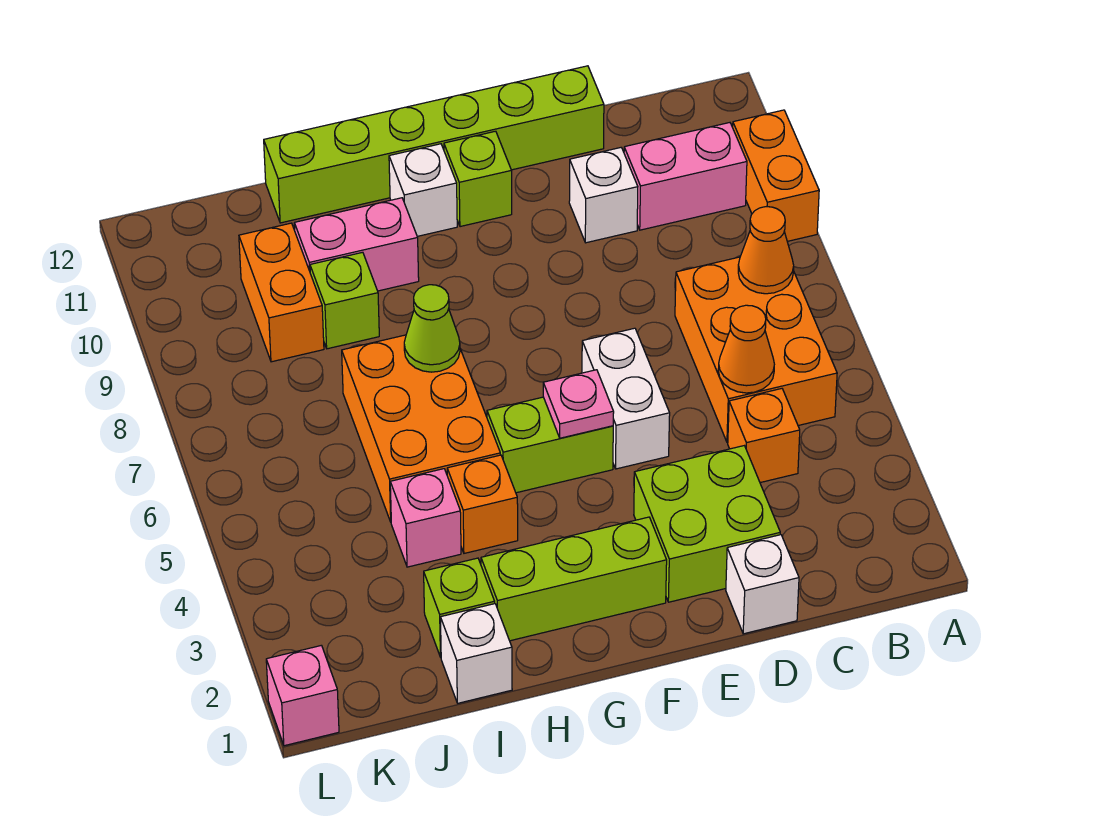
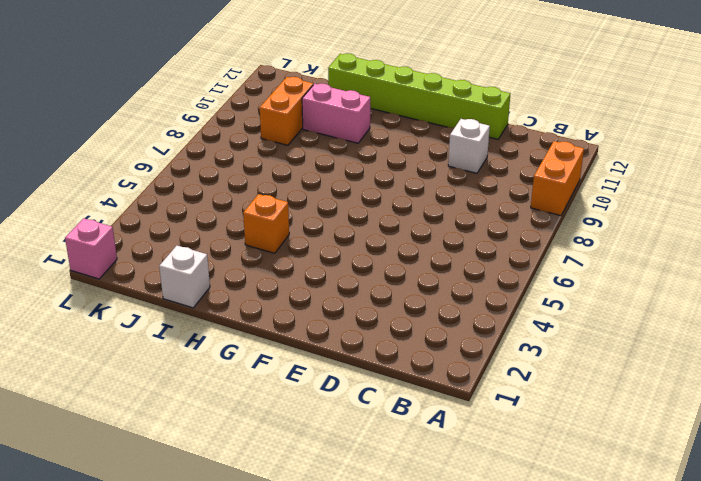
none -> orange brick B5:C7 level 1
none -> pink brick B10:C10 level 1
none -> orange brick C4 level 1

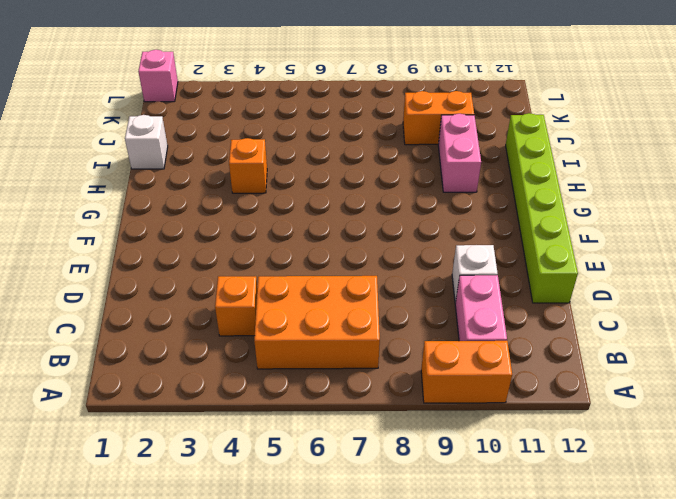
none -> white brick D1 level 1
none -> lime brick D2:E3 level 1
none -> white brick E5:E6 level 1

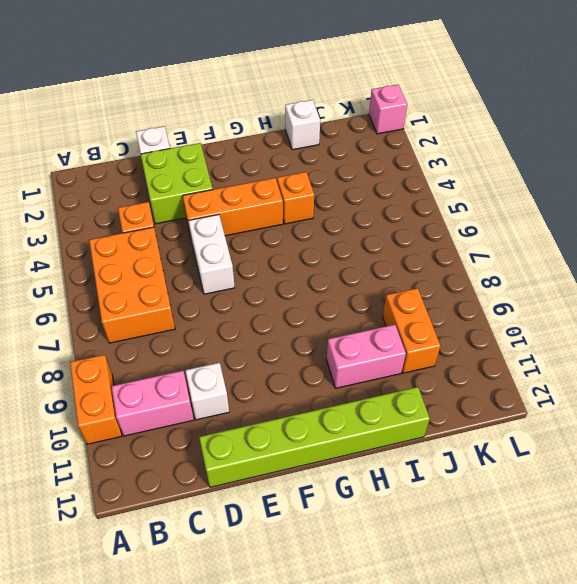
orange brick E4:G4 level 1 -> none
none -> lime brick F2:H2 level 1
none -> lime brick F5:G5 level 1
none -> lime brick F11 level 1

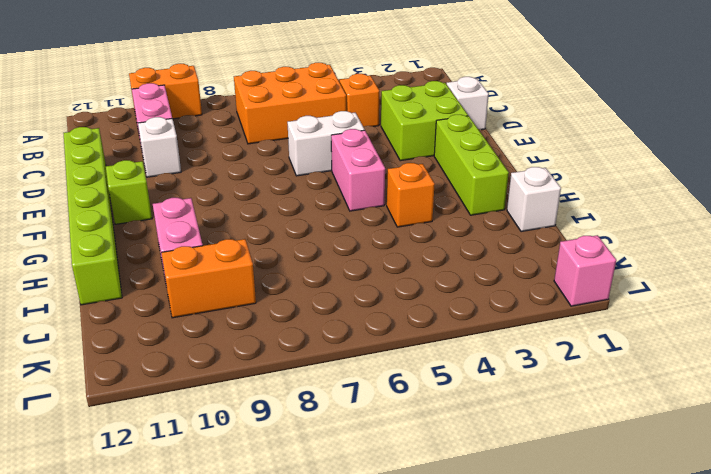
pink brick F5:G5 level 1 -> lime brick F5:G5 level 1
none -> white brick G11 level 1
none -> orange brick H5:I7 level 1
none -> lime brick I2 level 1

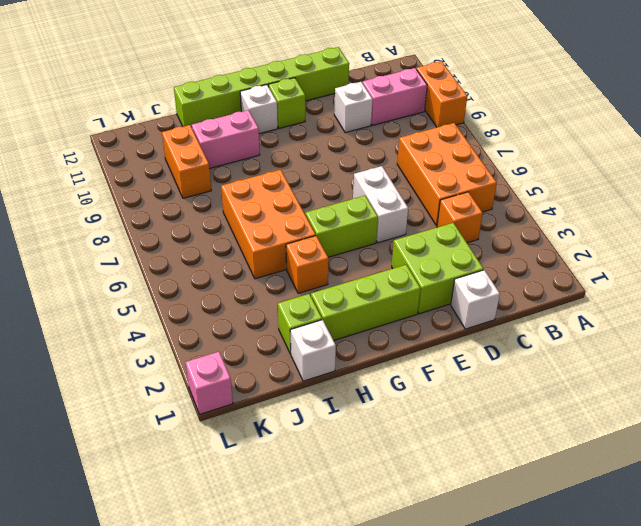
none -> pink brick I4 level 1
none -> lime brick I9 level 1
none -> orange cone B7 level 2

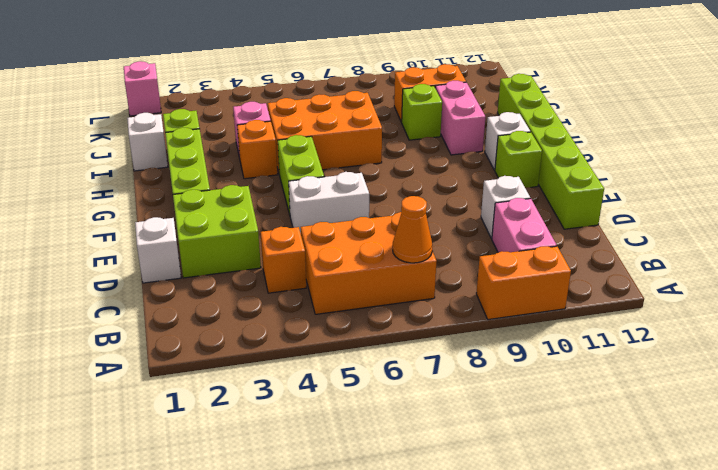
none -> orange cone C5 level 2
none -> pink plate F5 level 2
none -> lime cone H7 level 2

